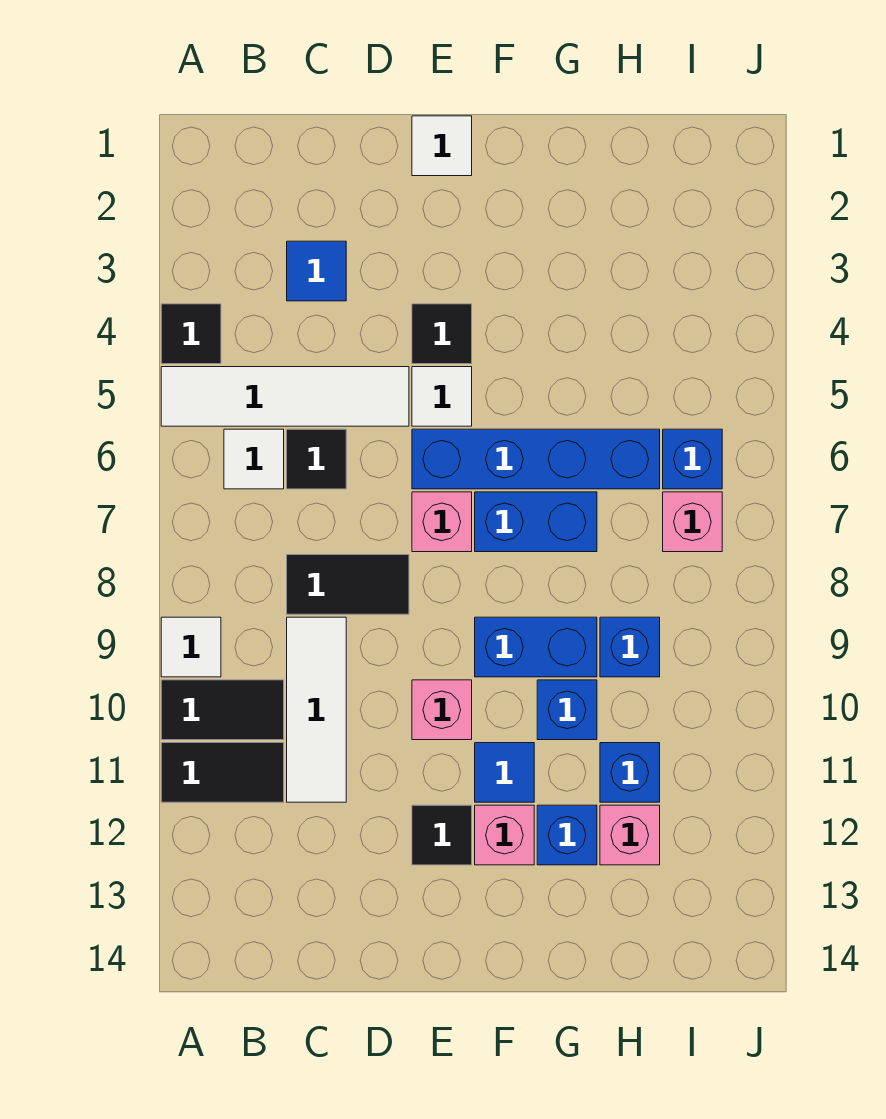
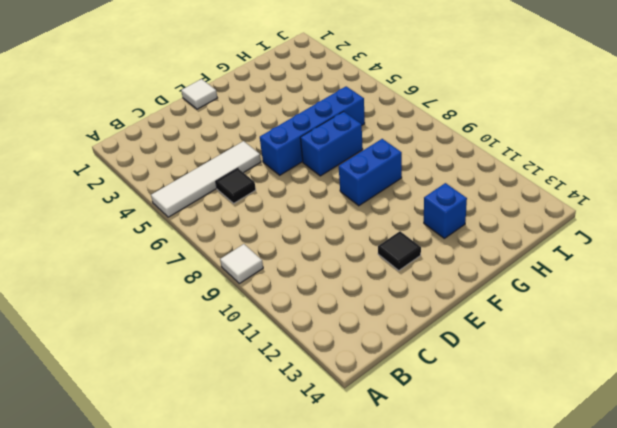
none -> black tile A4 level 1
none -> black tile A10:B10 level 1
none -> black tile A11:B11 level 1

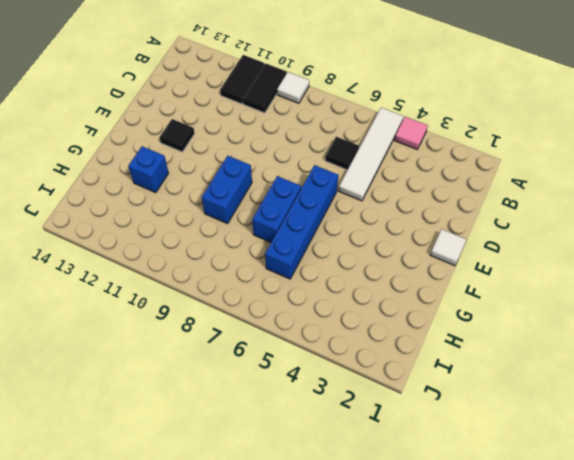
pink tile A4 level 1 -> black tile A4 level 1
none -> white tile B6 level 1
none -> blue tile C3 level 1
none -> black tile C8:D8 level 1

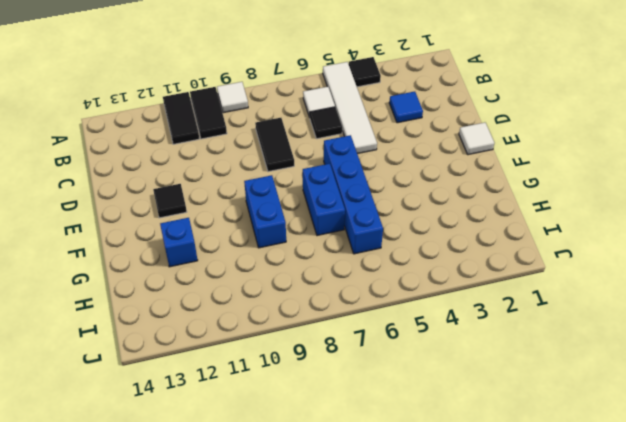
none -> white tile C9:C11 level 1
none -> black tile E4 level 1
none -> white tile E5 level 1

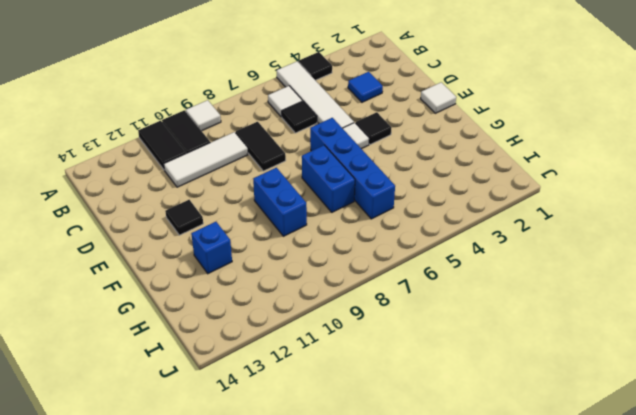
none -> pink brick E7 level 1
none -> pink brick E10 level 1
none -> blue tile F11 level 1

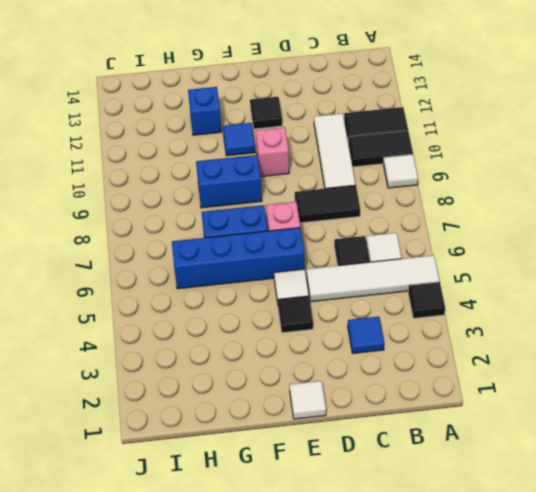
none -> pink brick F12 level 1
none -> blue brick G10 level 1
none -> blue brick H9 level 1

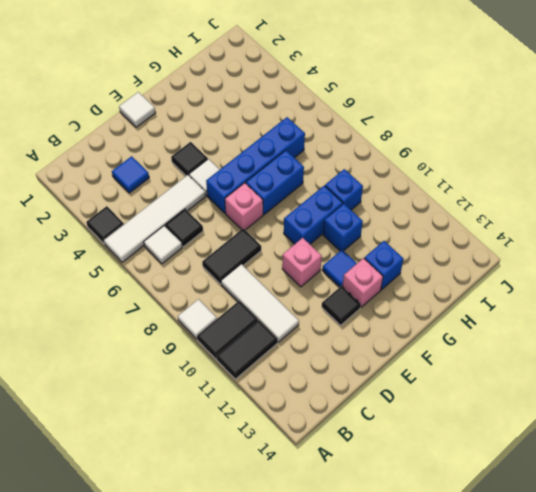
none -> blue brick H11 level 1
none -> pink brick H12 level 1
none -> blue brick I6 level 1

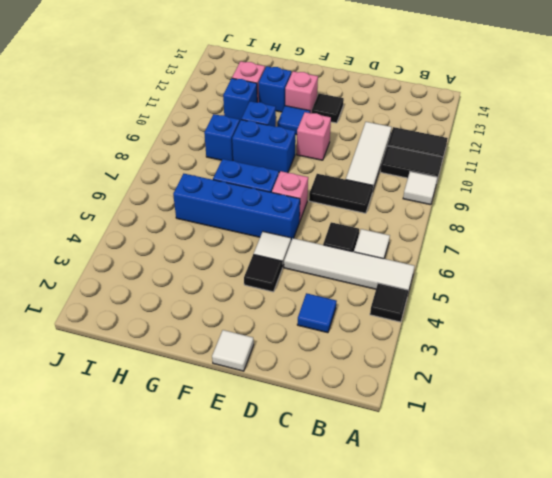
none -> blue brick I6 level 1
none -> pink brick I7 level 1

